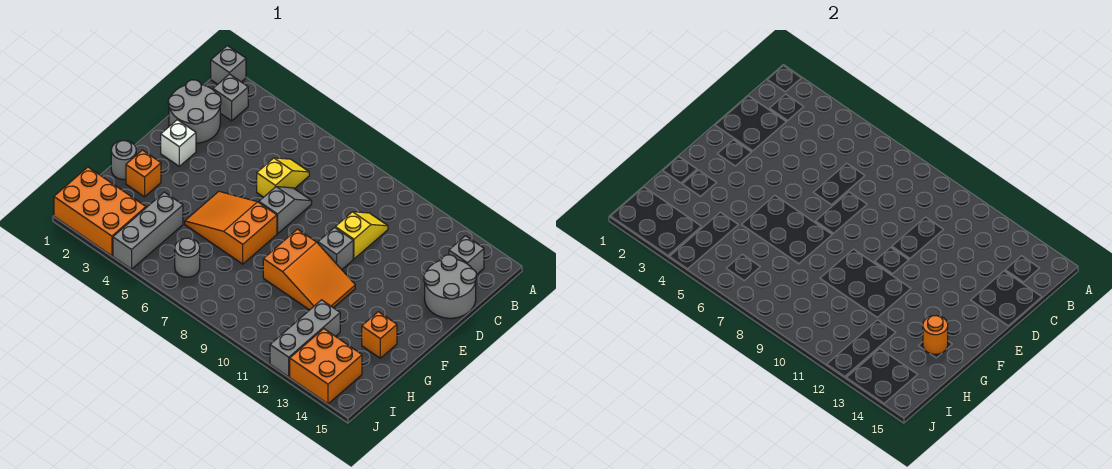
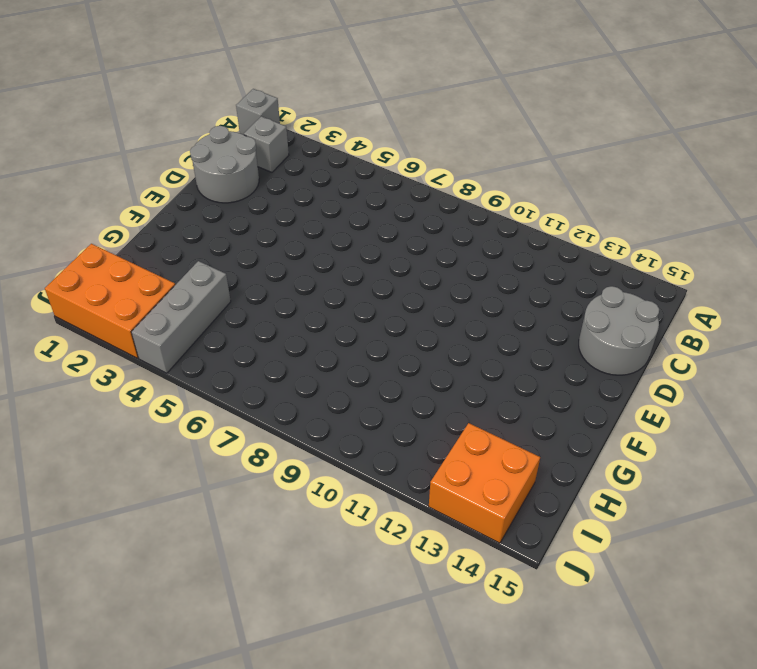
none -> grey brick B14 level 1
none -> yellow slope C6:D6 level 1 top D
none -> yellow slope C10:D10 level 1 top D

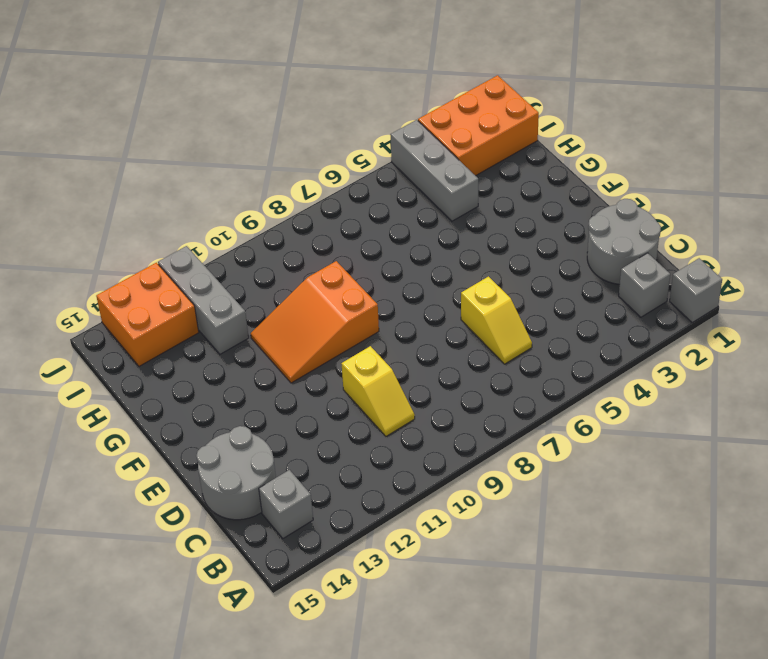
none -> grey slope D7:E7 level 1 top E
none -> white brick E2 level 1
none -> grey brick E10 level 1

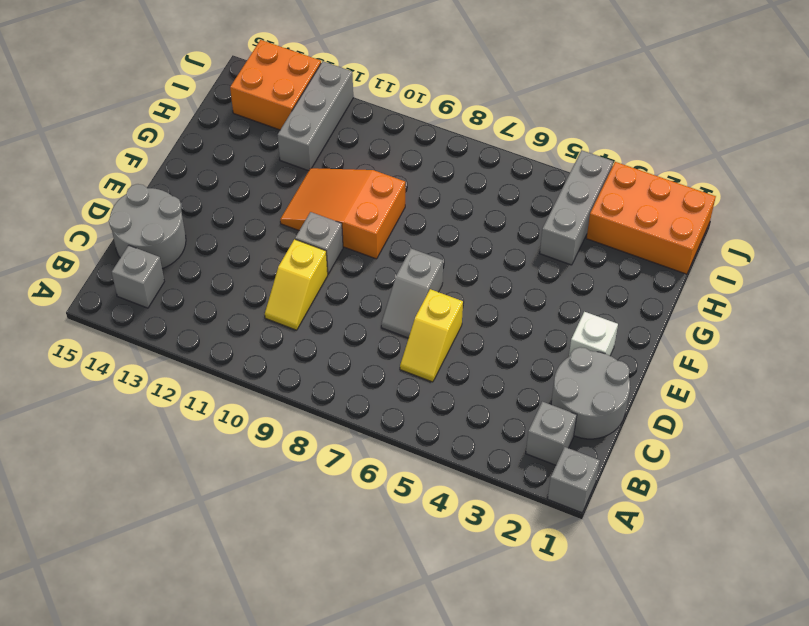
none -> orange slope F5:G7 level 1 top 7
none -> grey round brick G1 level 1
none -> orange brick G2 level 1

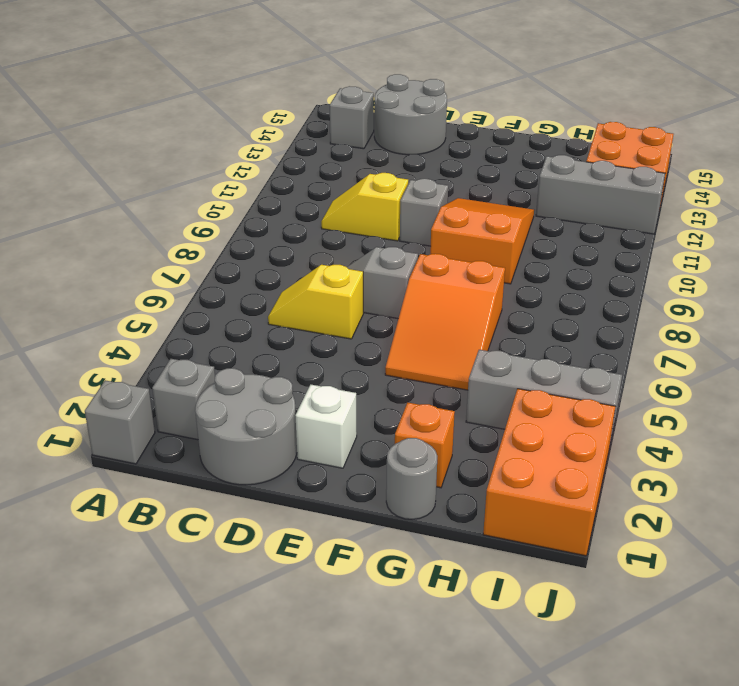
none -> orange brick G14 level 1
none -> grey round brick I6 level 1
none -> orange round brick G14 level 2

